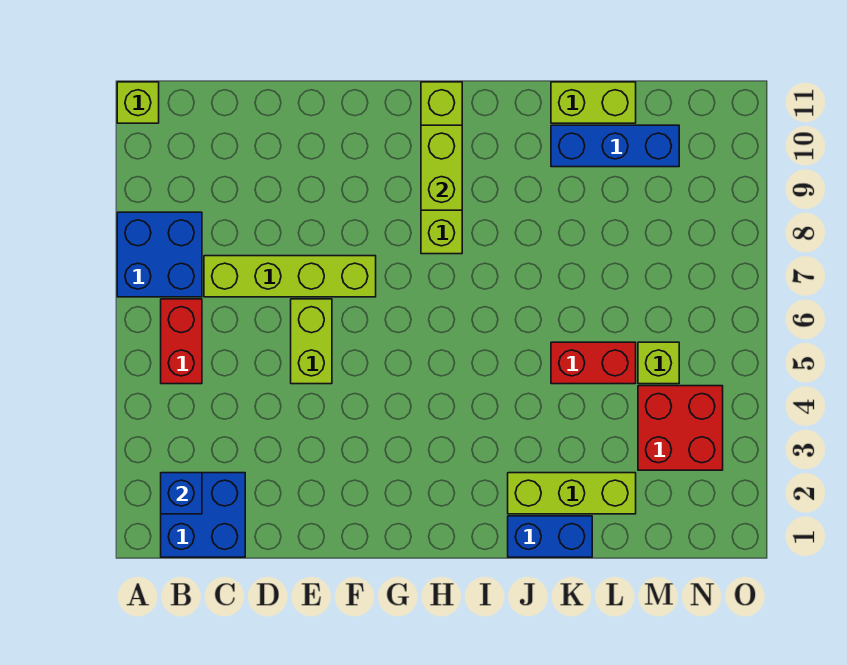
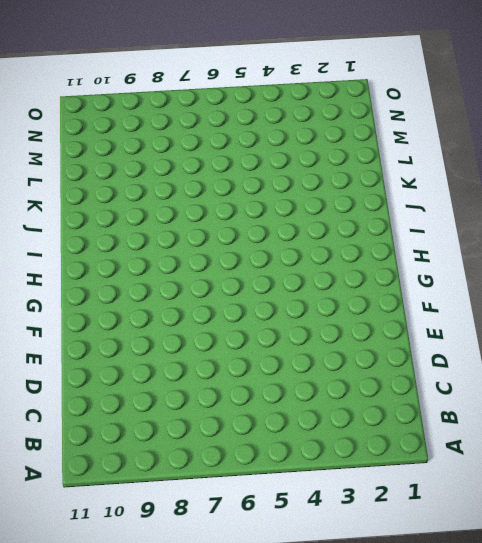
none -> blue brick A7:B8 level 1
none -> lime brick A11 level 1
none -> blue brick B1:C2 level 1

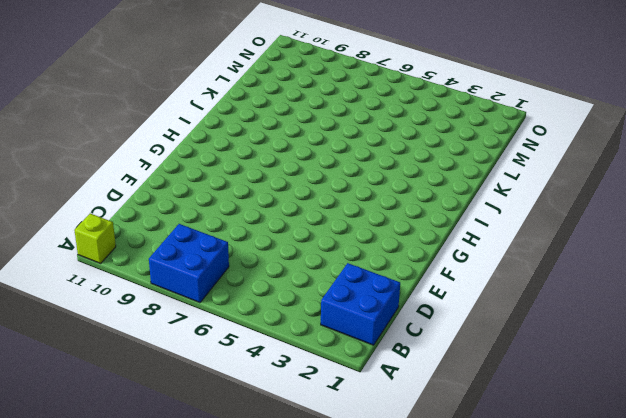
none -> red brick B5:B6 level 1
none -> lime brick C7:F7 level 1
none -> lime brick E5:E6 level 1

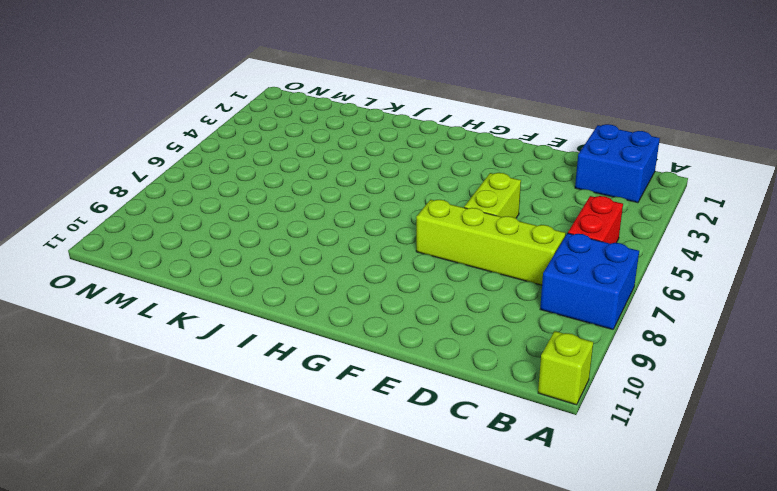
none -> lime brick H8:H11 level 1
none -> blue brick J1:K1 level 1
none -> lime brick J2:L2 level 1

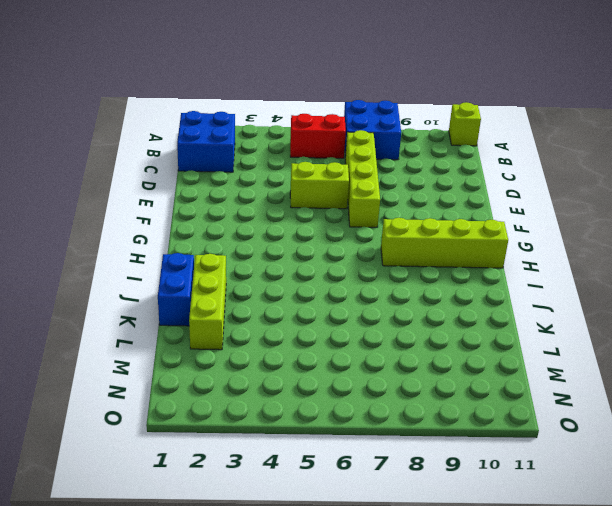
none -> red brick K5:L5 level 1
none -> blue brick K10:M10 level 1
none -> lime brick K11:L11 level 1

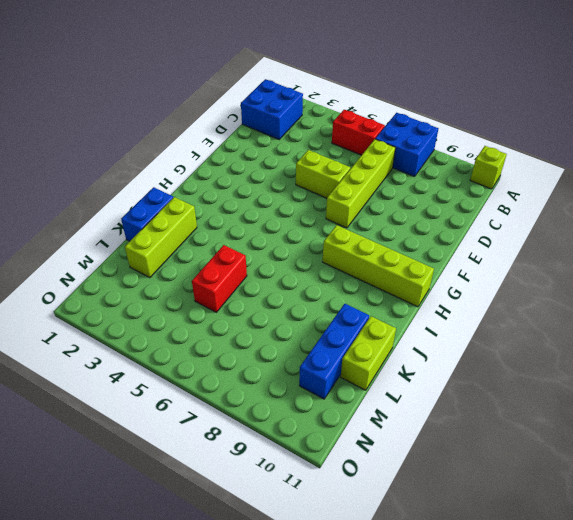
none -> red brick M3:N4 level 1
none -> lime brick M5 level 1
none -> blue brick B2 level 2

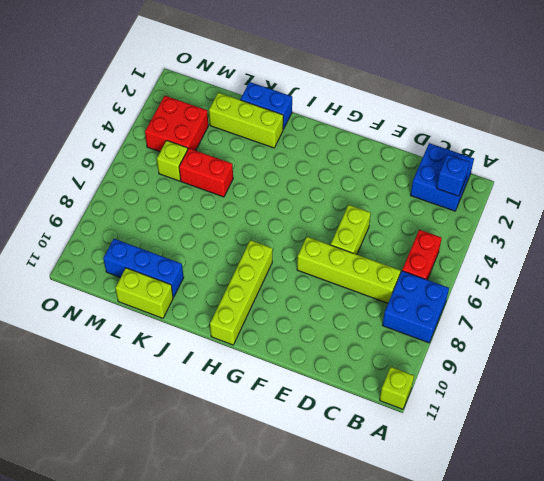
none -> lime brick H9:H10 level 2

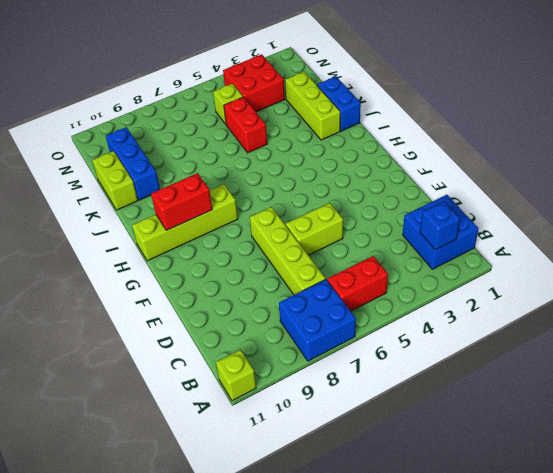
red brick H9:H10 level 2 -> lime brick H9:H10 level 2

